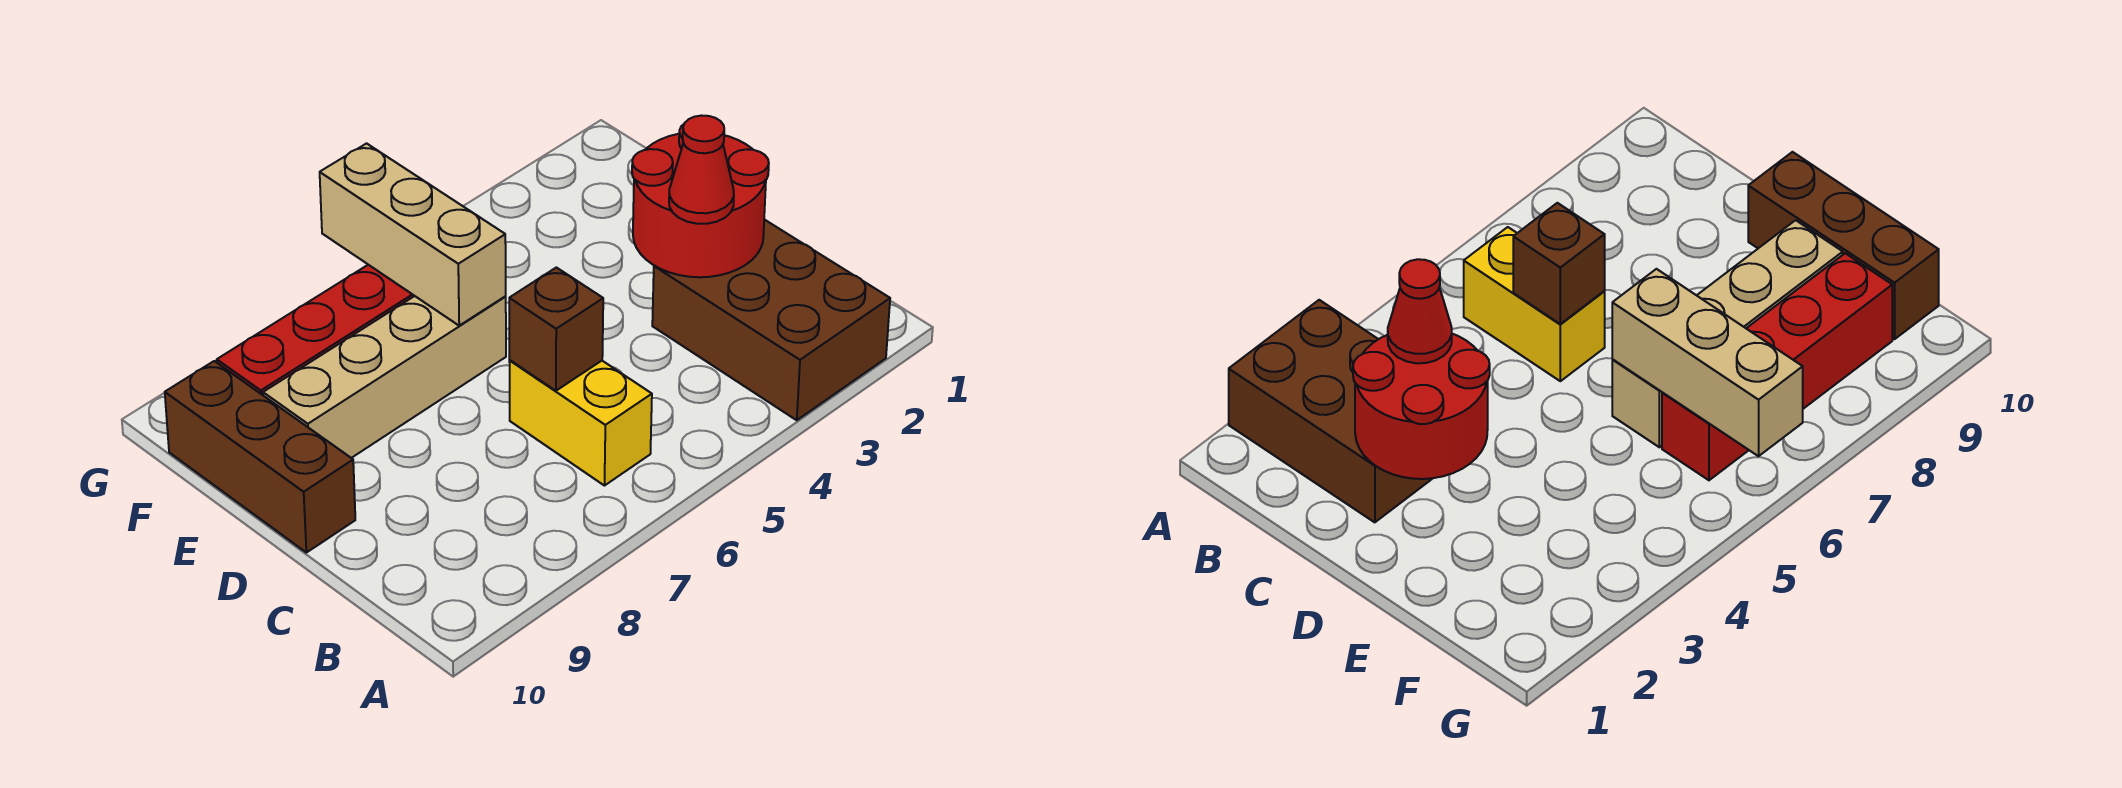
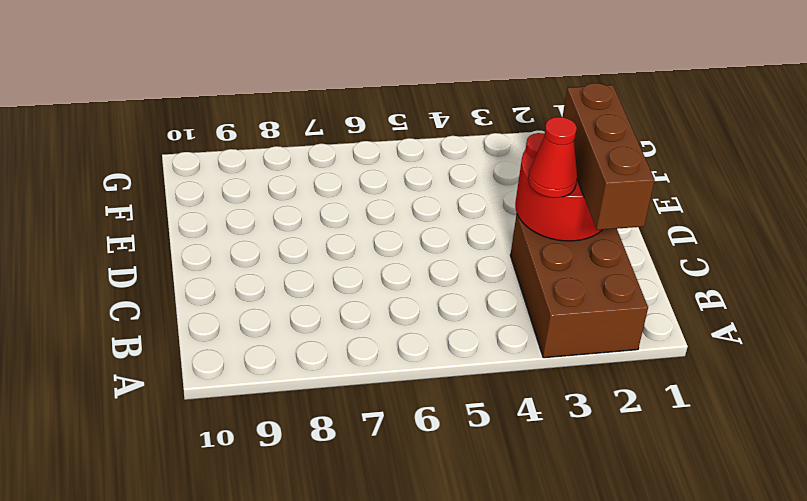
brown brick B2:D2 level 3 -> brown brick D10:F10 level 1
none -> yellow brick B6:C6 level 1
none -> tan brick E6:E9 level 1

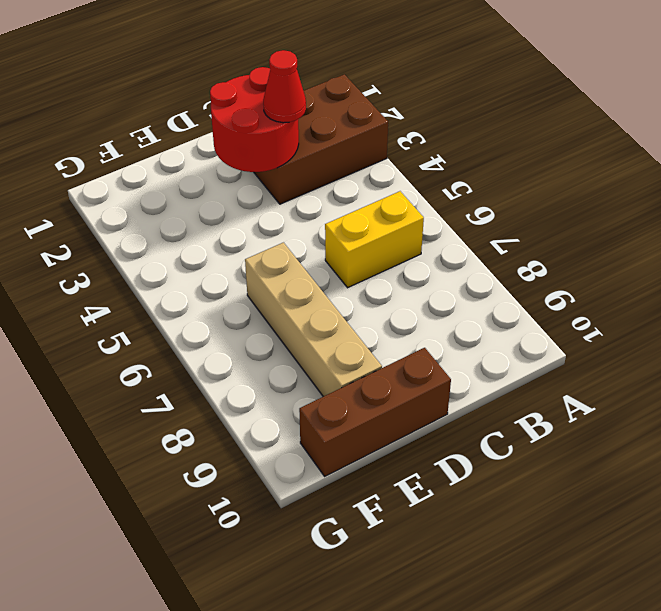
none -> red brick F6:F9 level 1
none -> brown brick C6 level 2

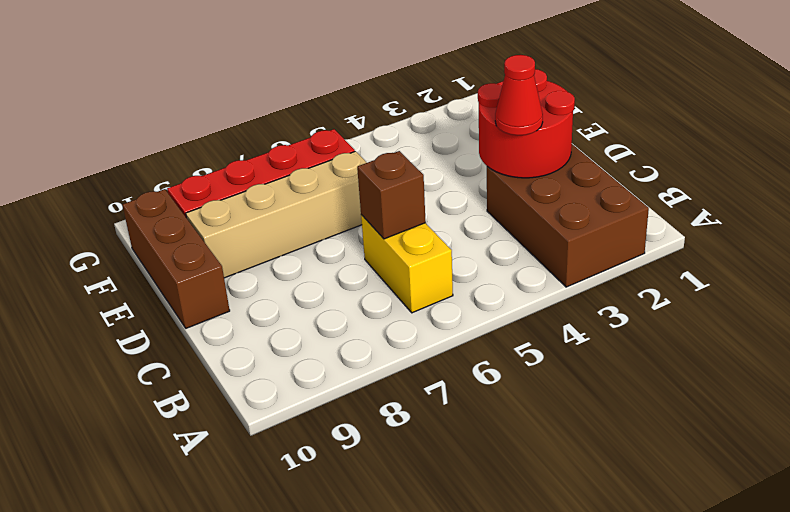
none -> tan brick E6:G6 level 2

